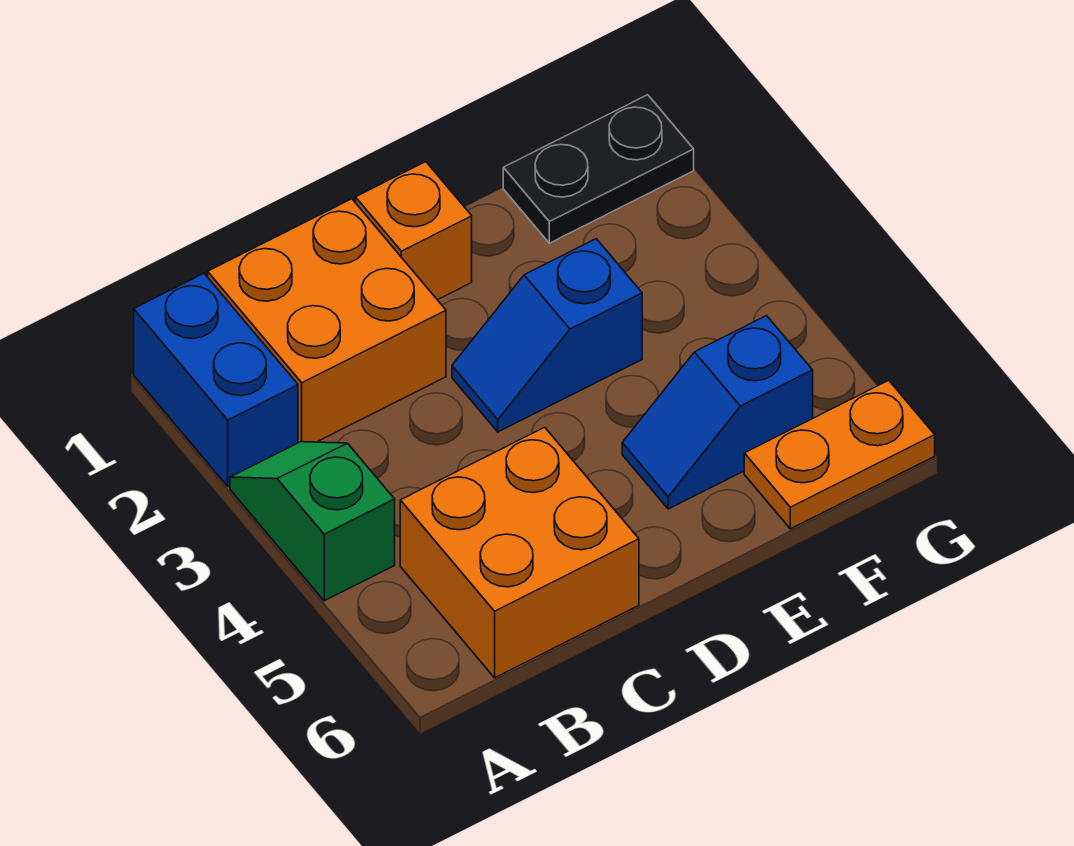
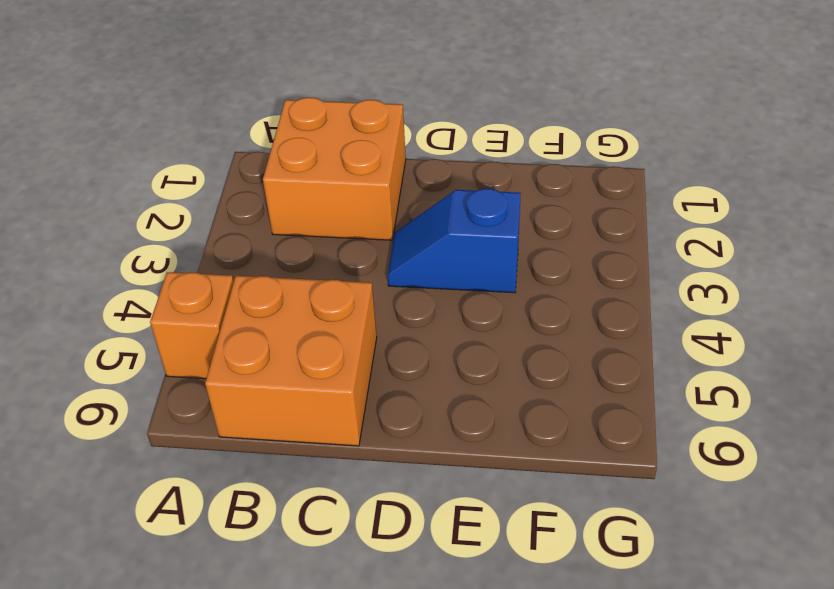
orange brick A5 level 1 -> orange brick D1 level 1
none -> blue brick A1:A2 level 1
none -> green slope A3:A4 level 1 top 4

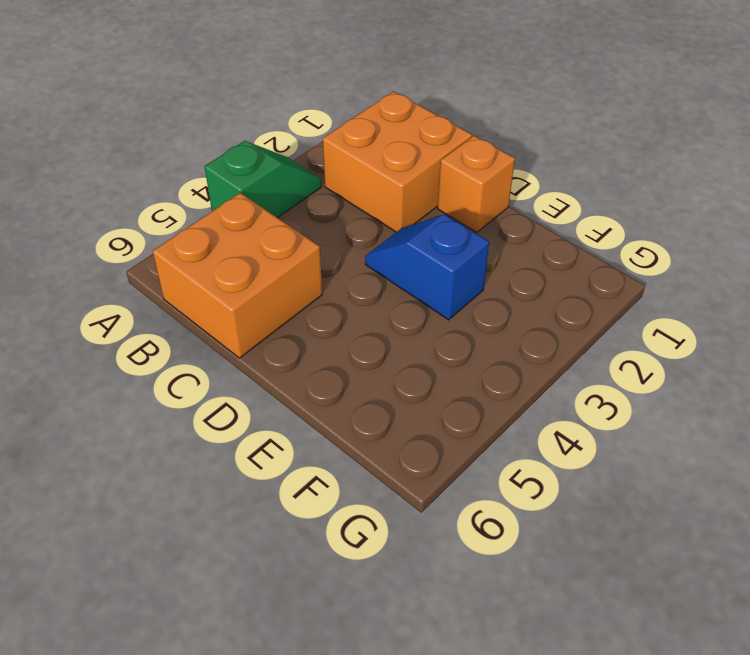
none -> blue brick A1:A2 level 1
none -> blue slope E5:F5 level 1 top F

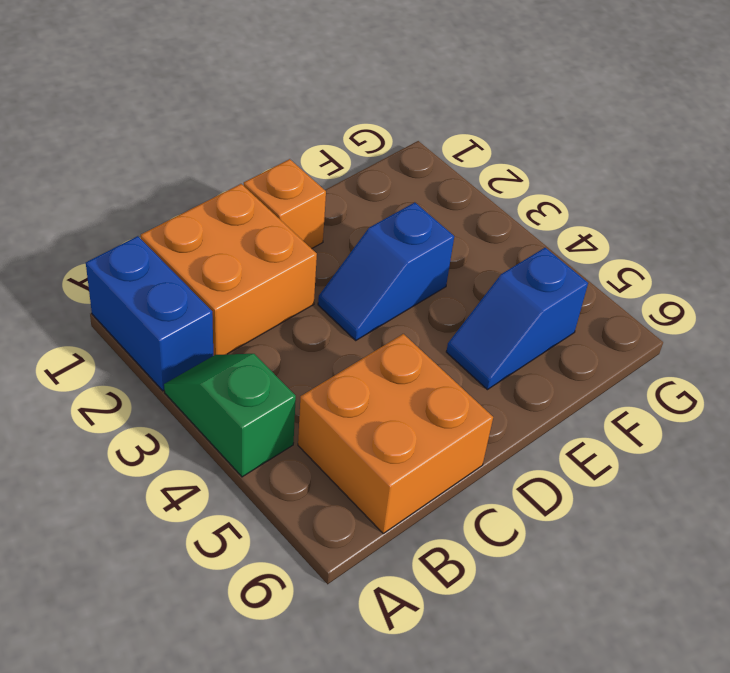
none -> black plate F1:G1 level 1
none -> orange plate F6:G6 level 1

